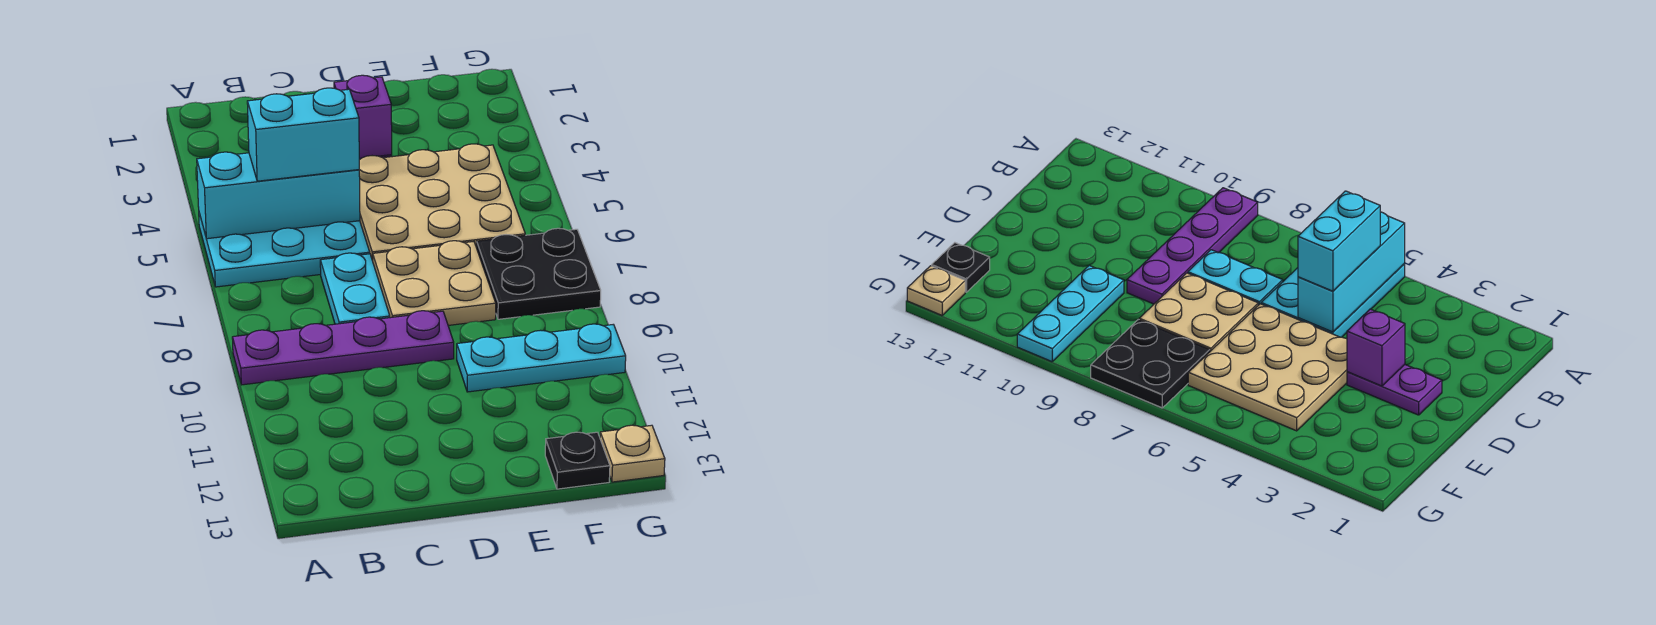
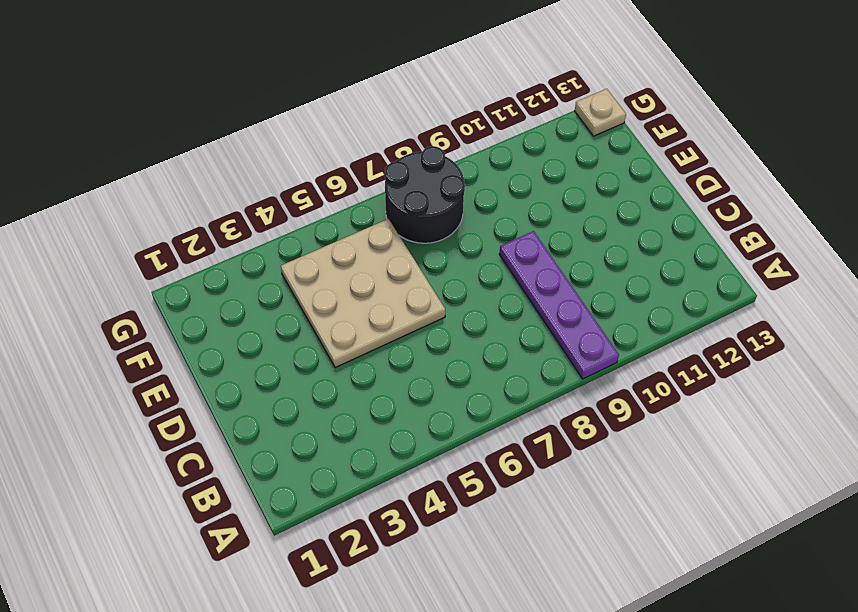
black round brick F7:G8 level 1 -> black plate F7:G8 level 1
none -> cyan plate A5:C6 level 1
none -> cyan plate C7:C8 level 1
none -> purple plate D2:D3 level 1

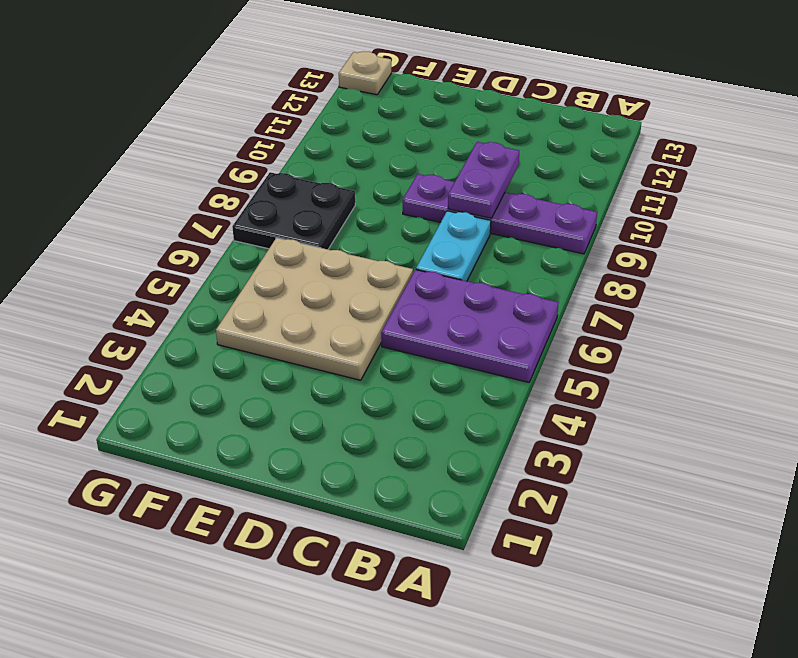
purple plate A5:C6 level 1 -> cyan plate A5:C6 level 1
purple plate C9:C10 level 2 -> purple plate D2:D3 level 1
none -> tan plate D7:E8 level 1
none -> cyan plate E10:G10 level 1
none -> black plate F13 level 1

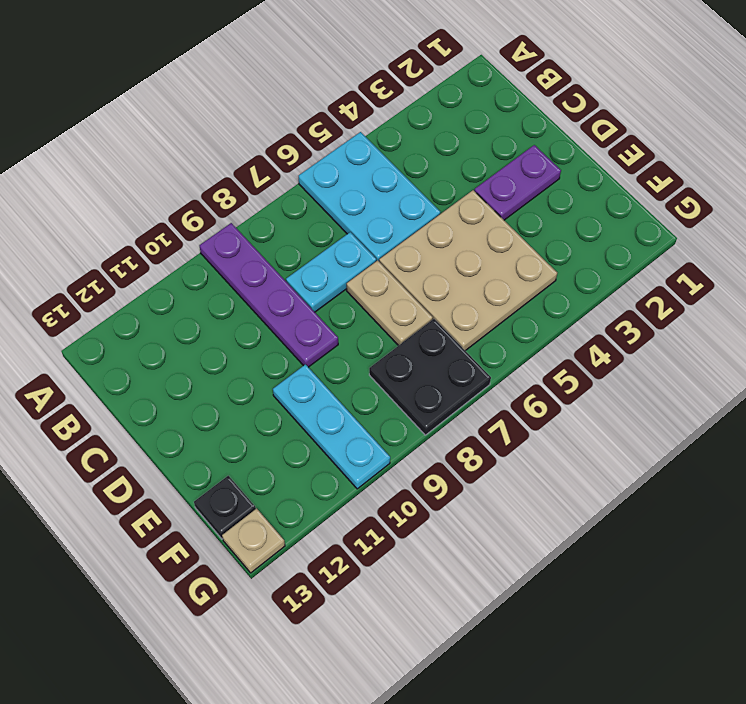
tan plate D7:E7 level 1 -> tan plate D7:E8 level 1
none -> cyan brick A5:C5 level 2
none -> purple brick D3 level 2
none -> cyan brick B5:C5 level 3

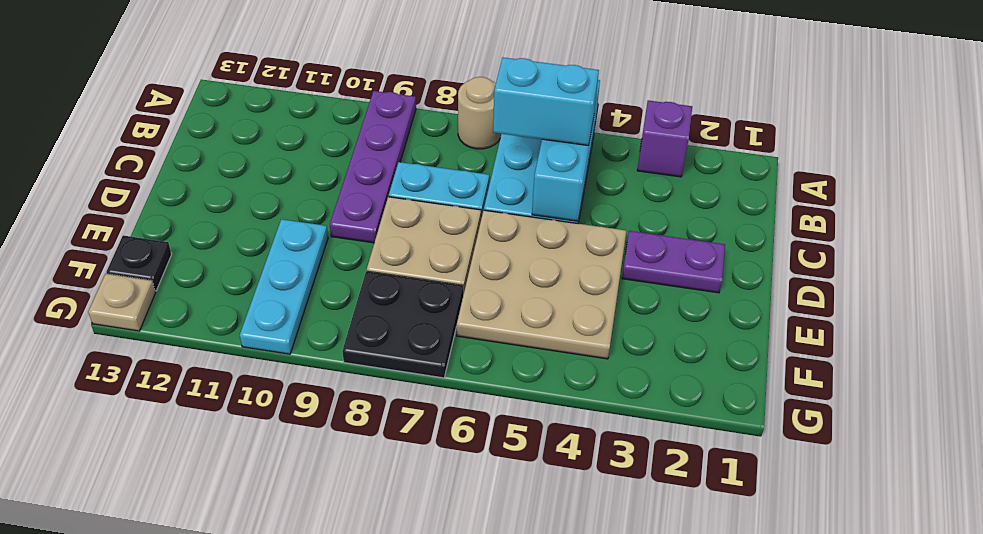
purple brick A3 level 1 -> purple brick D3 level 2
tan round brick A7 level 1 -> none
cyan brick B5:B6 level 3 -> cyan brick B5:C5 level 3

